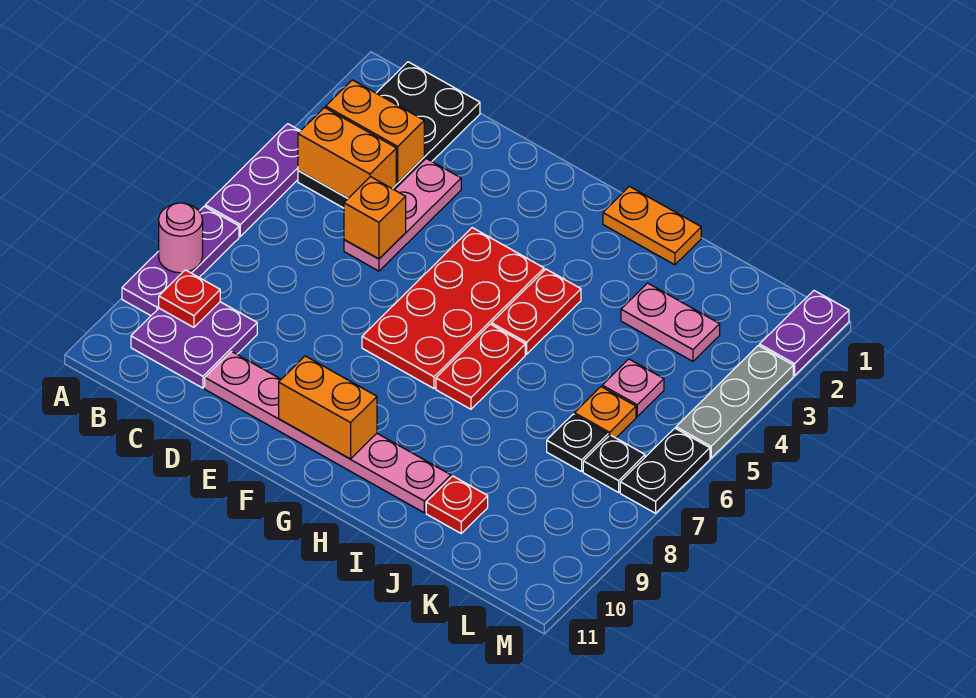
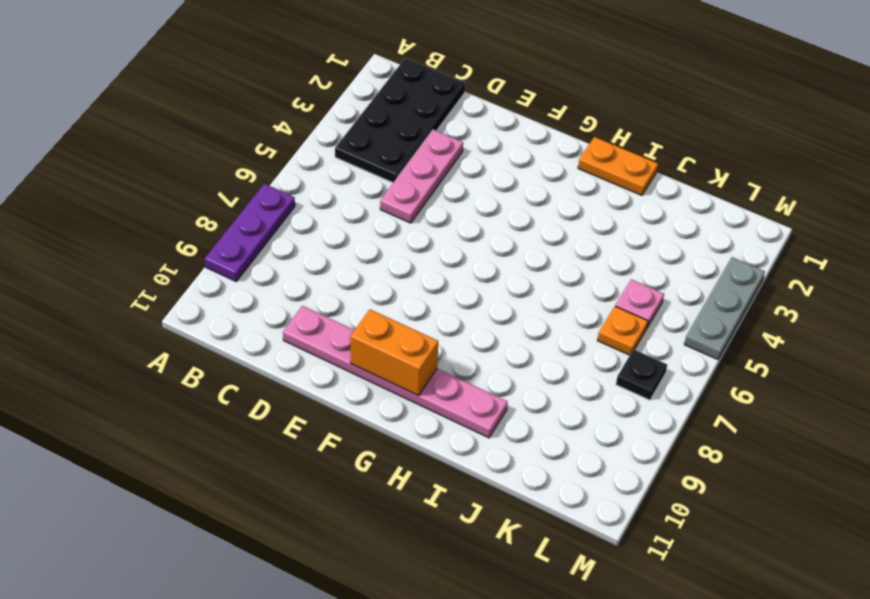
none -> purple plate A4:A6 level 1
none -> purple plate B9:C10 level 1
none -> red plate F4:G7 level 1

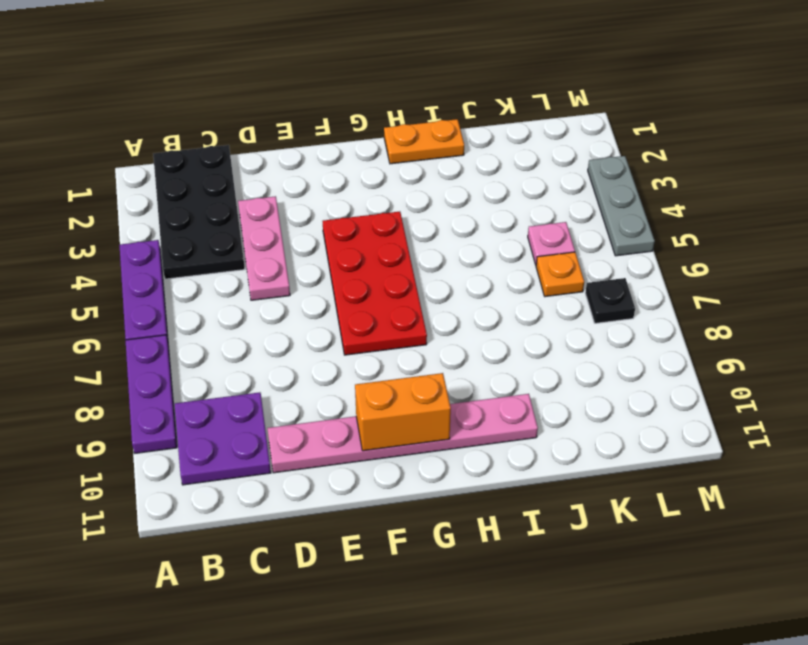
none -> red plate H4:H5 level 1
none -> red plate H6:H7 level 1
none -> pink plate J3:K3 level 1

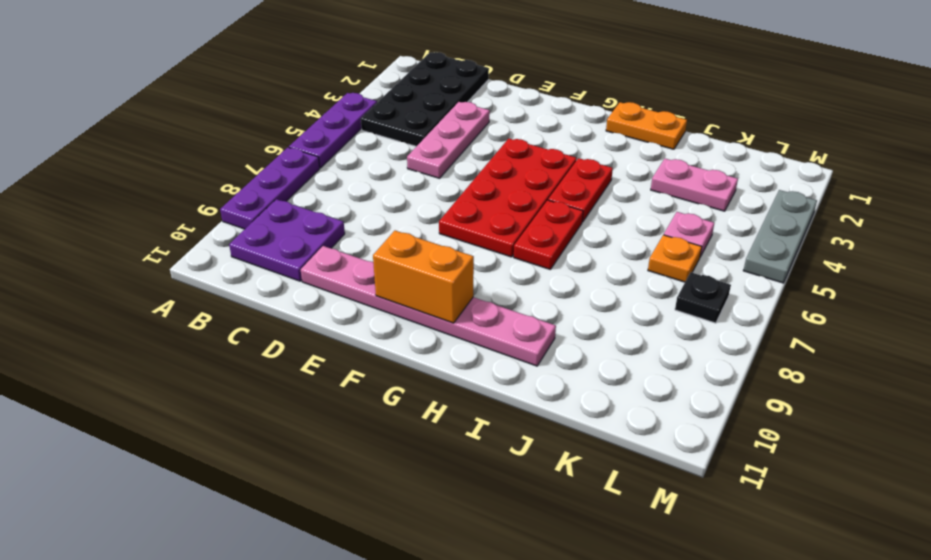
none -> red plate J10 level 1
none -> black plate K7 level 1
none -> purple plate M1:M2 level 1

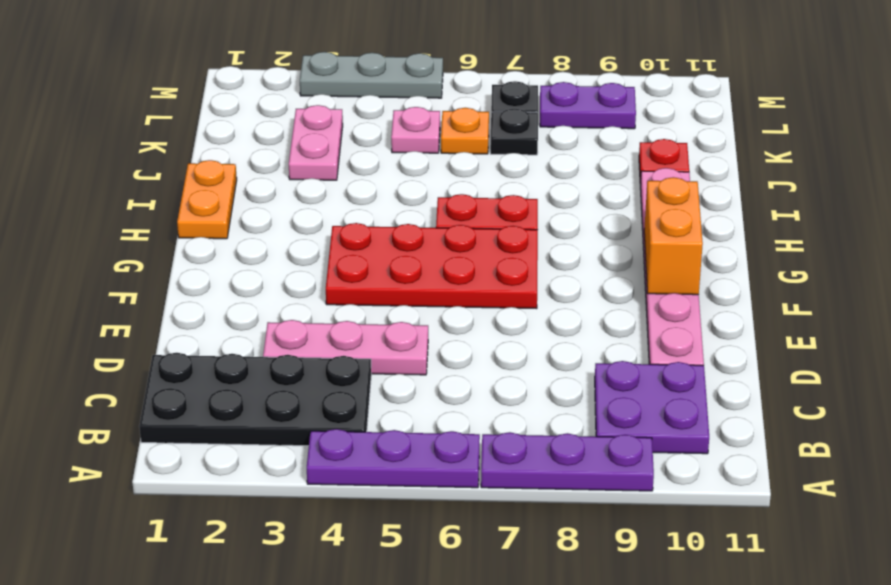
purple plate L8:L9 level 1 -> purple plate M1:M2 level 1
none -> red plate H4:H5 level 1
none -> black plate M6:M7 level 1
none -> pink round brick A8 level 2

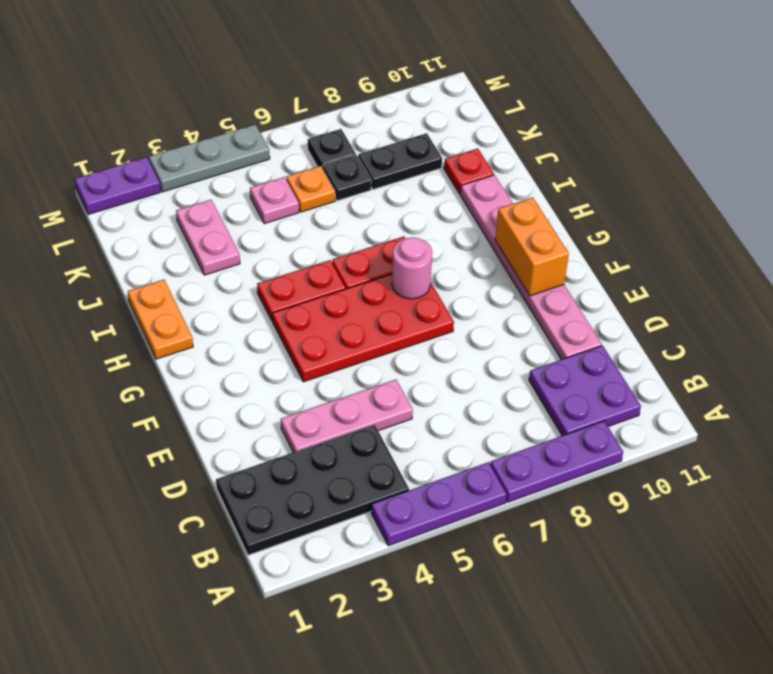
pink round brick G7 level 2 -> pink round brick A8 level 2
black plate K8:K9 level 1 -> black plate M6:M7 level 1
none -> orange brick B3:C3 level 2
none -> orange brick B4:C4 level 2
none -> red plate B9 level 2

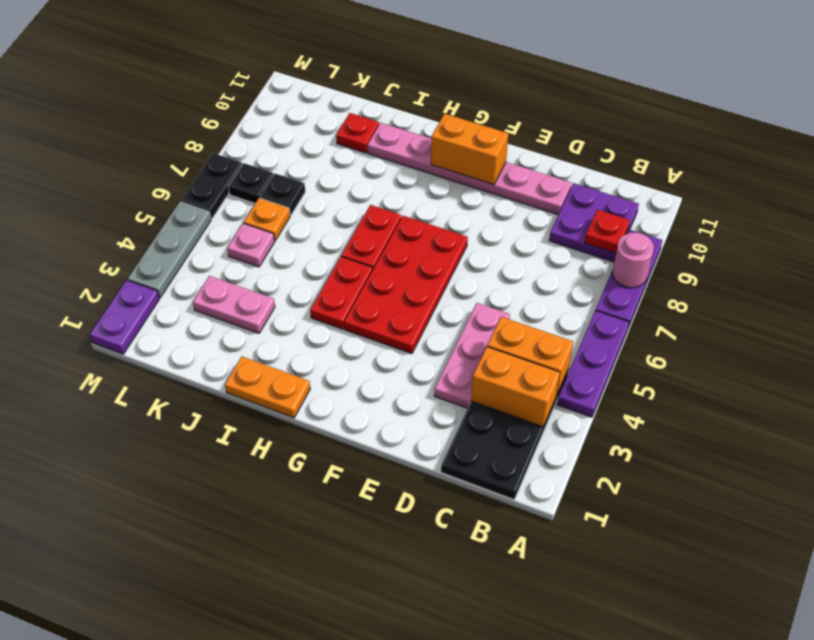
none -> orange brick D5 level 2

